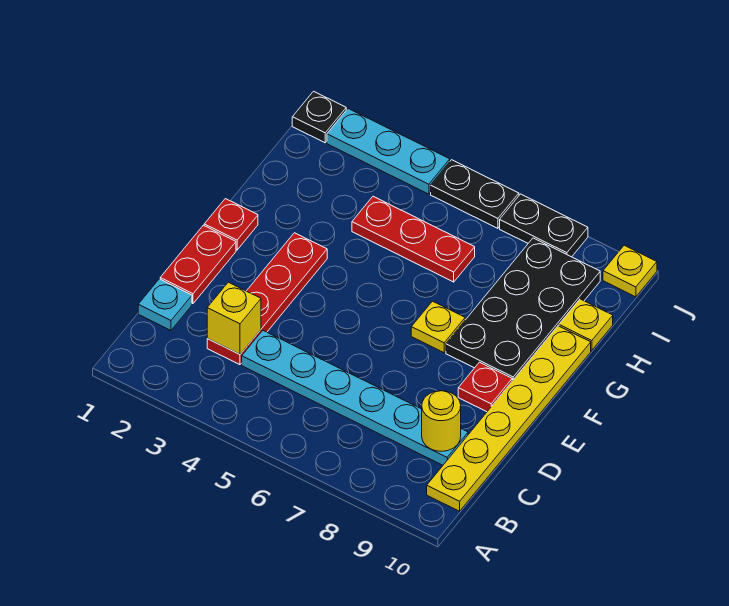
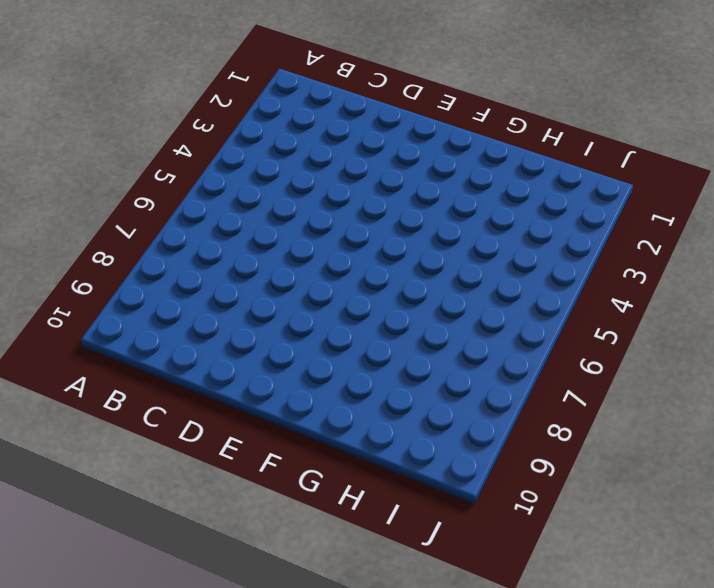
none -> yellow plate B10:G10 level 1
none -> cyan plate C1 level 1
none -> red plate C3:F3 level 1

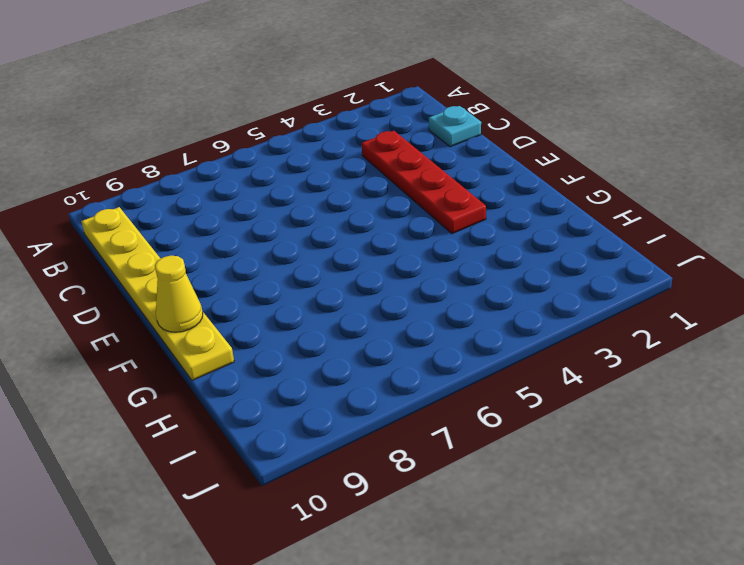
yellow cone F10 level 2 -> none
none -> cyan plate C4:C9 level 1
none -> red plate D1:E1 level 1
none -> red plate E9 level 1

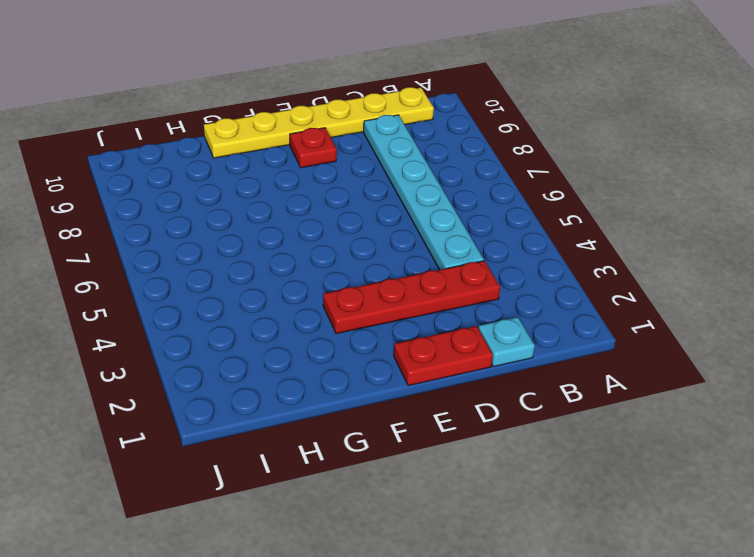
none -> red plate F1 level 1
none -> yellow plate F7 level 1
none -> black plate F8:I9 level 1

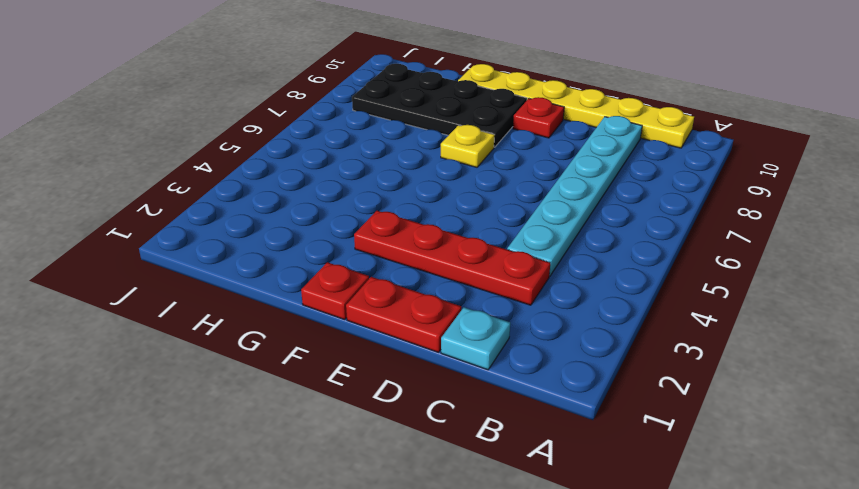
none -> red plate H4:H6 level 1
none -> yellow plate H10 level 1
none -> black plate J1 level 1

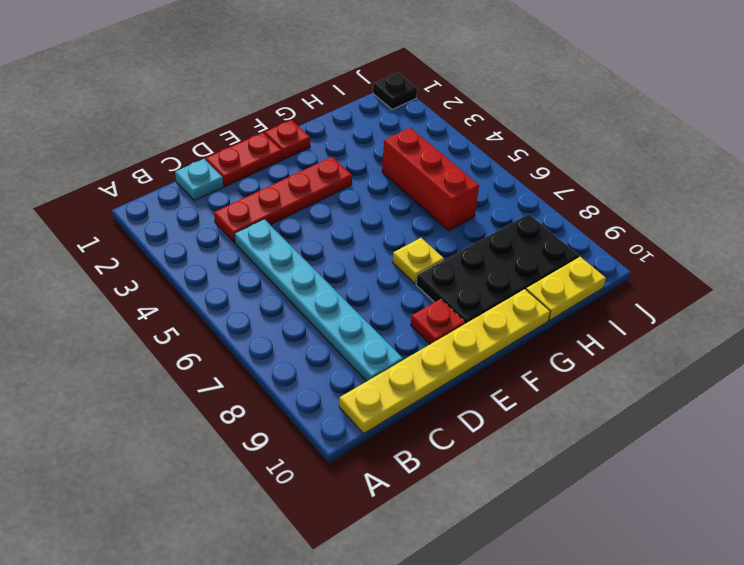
red brick H4:H6 level 1 -> red plate H4:H6 level 1
yellow plate H10:I10 level 1 -> yellow plate H10 level 1
none -> cyan plate J2:J4 level 1
none -> black plate J5:J6 level 1
none -> black plate J7:J8 level 1

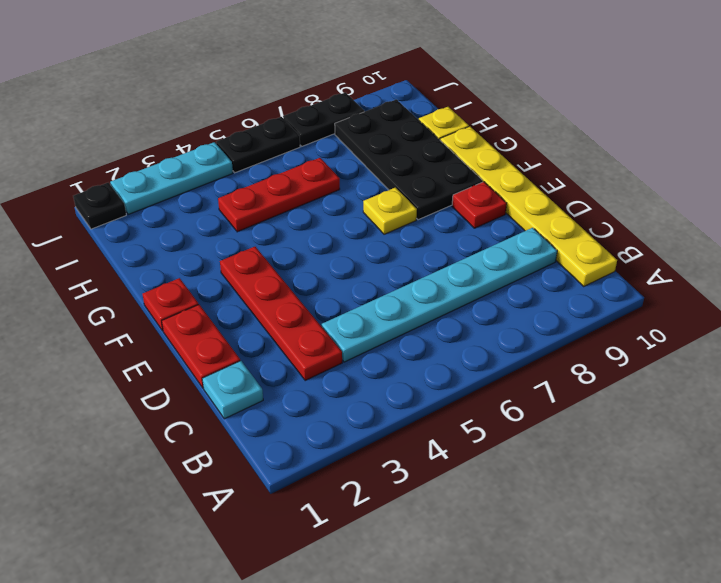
none -> yellow plate J10 level 1
none -> yellow brick C3 level 2
none -> yellow round brick C9 level 2

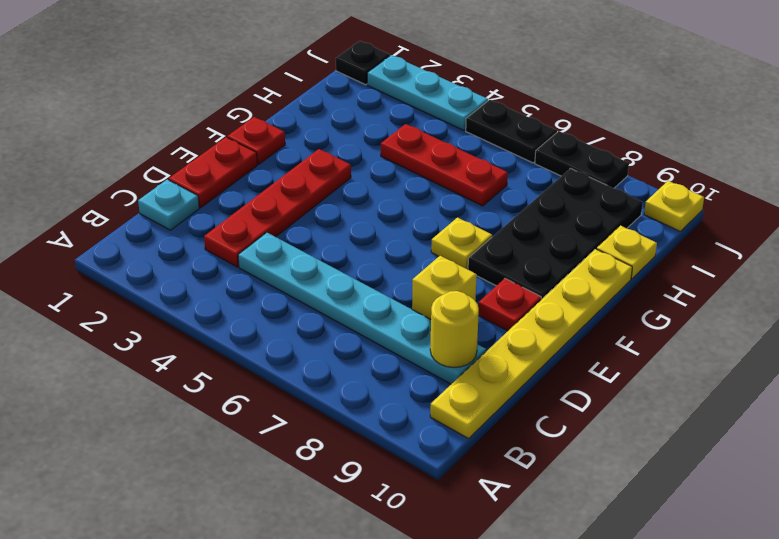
yellow brick D8 level 1 -> yellow brick C3 level 2

